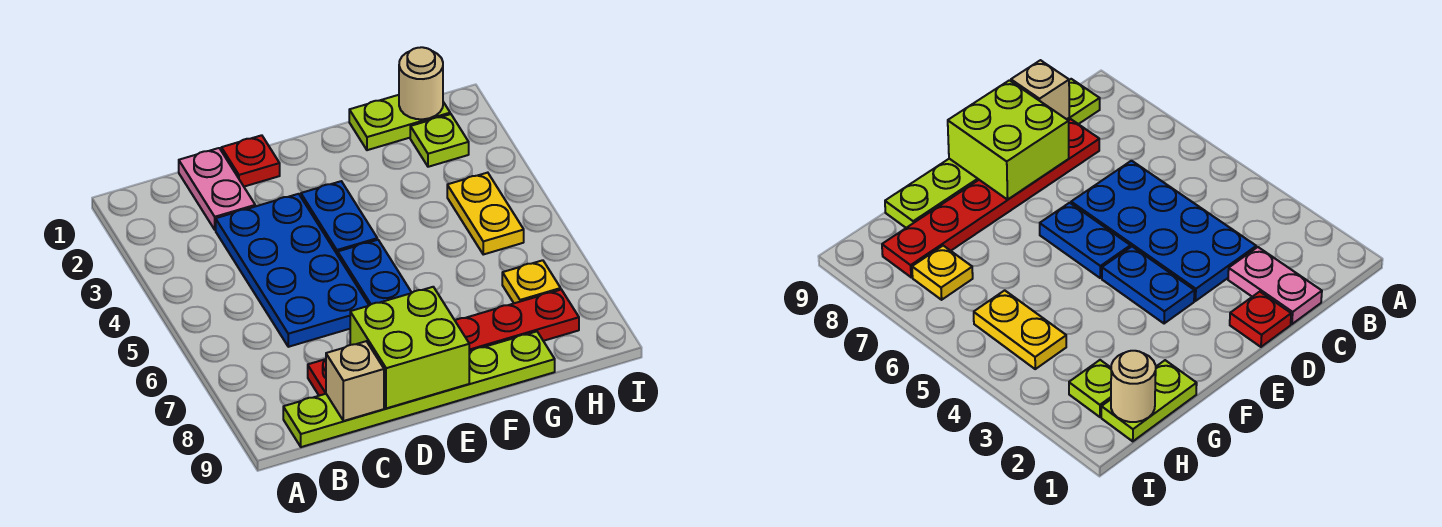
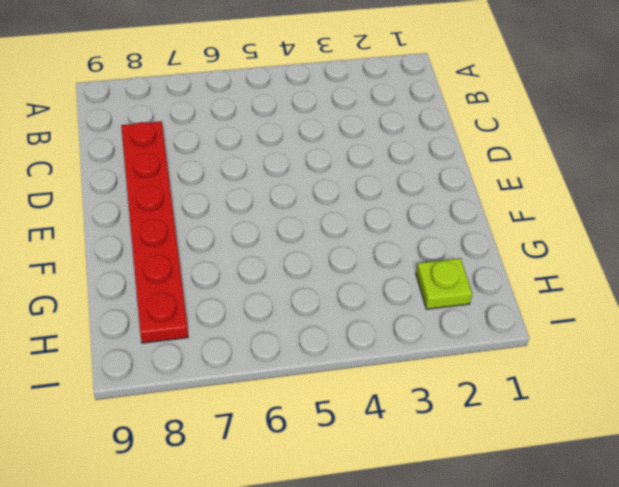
none -> lime plate B9:G9 level 1
none -> pink plate C1:C2 level 1
none -> blue plate C3:D6 level 1

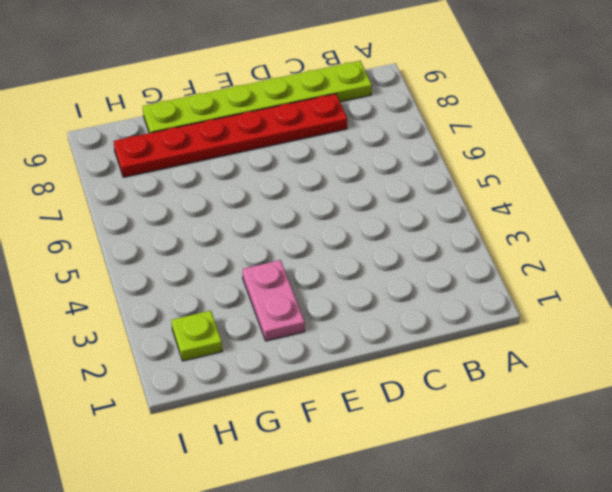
pink plate F2:F3 level 1 -> pink plate C1:C2 level 1
none -> blue plate C3:D6 level 1
none -> red plate D1 level 1
none -> blue plate E3:E4 level 1

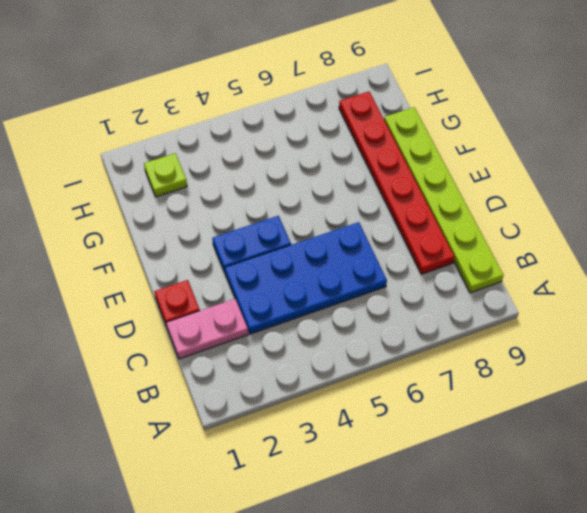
none -> blue plate E5:E6 level 1
none -> lime plate G1:H1 level 1
none -> yellow plate H4:H5 level 1

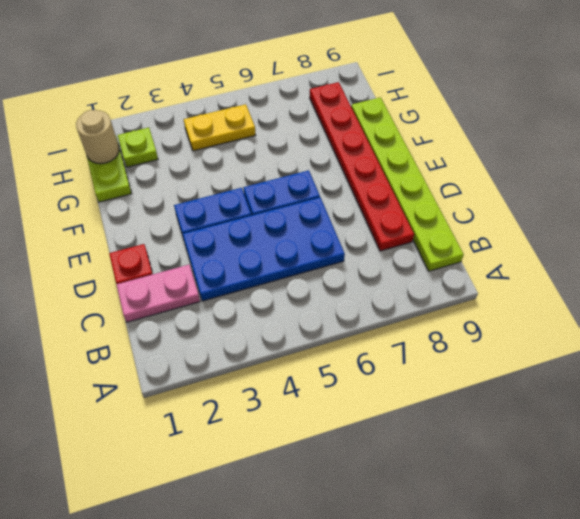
none -> yellow plate H7 level 1
none -> tan brick C9 level 2
none -> lime brick D8:E9 level 2

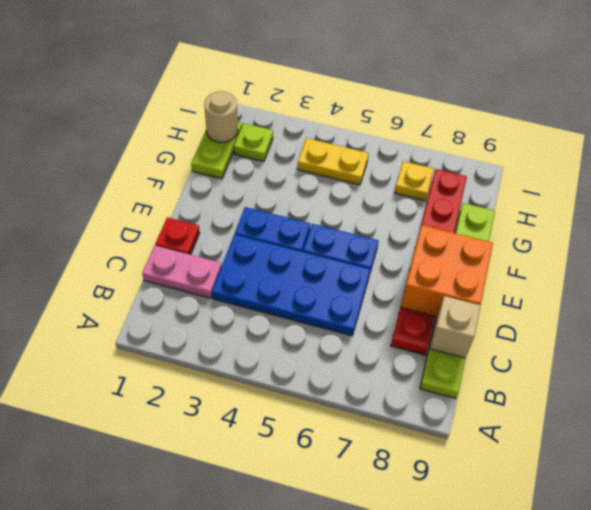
orange brick D8:E9 level 2 -> lime brick D8:E9 level 2

